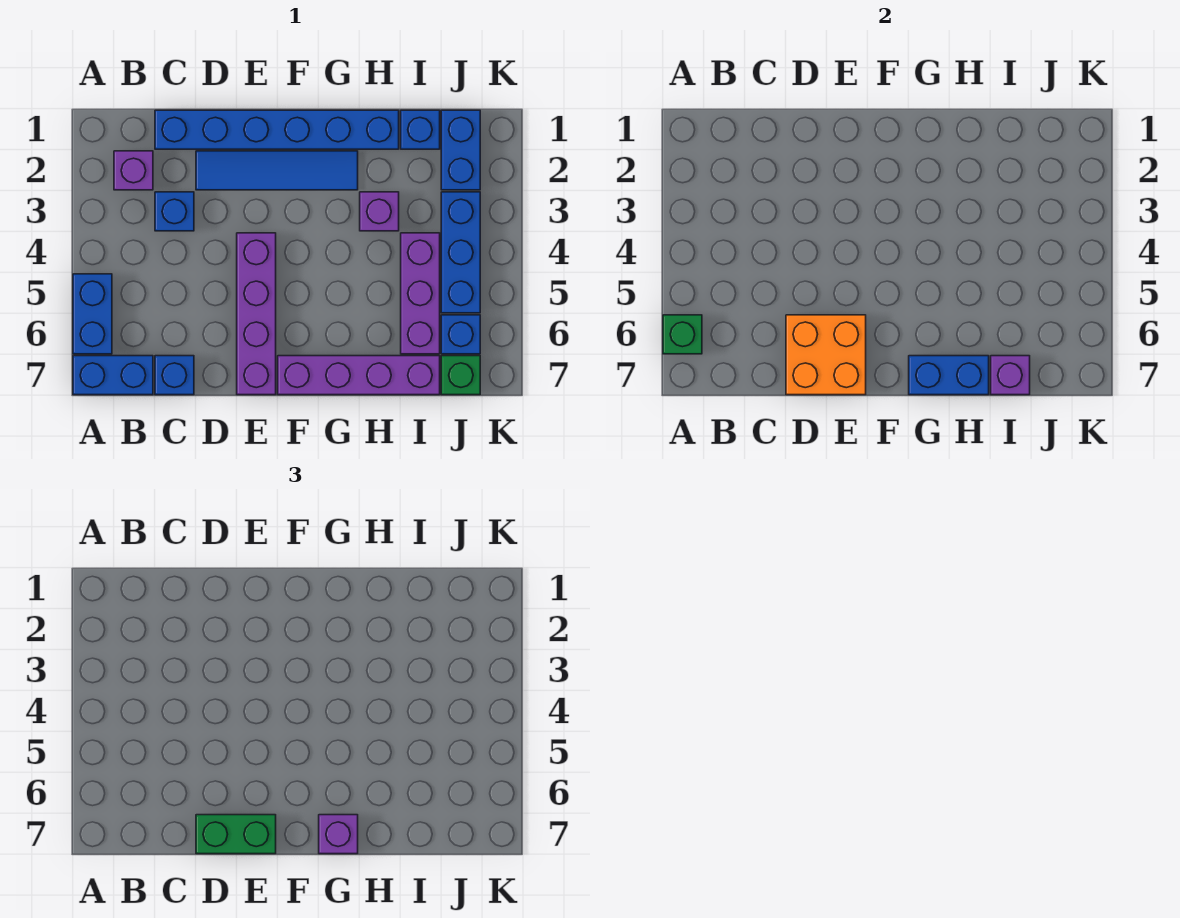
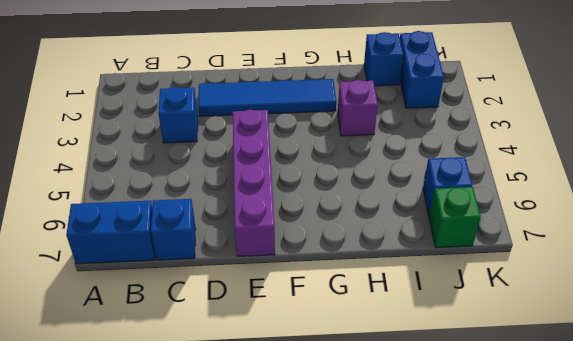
none -> blue brick A5:A6 level 1
none -> purple brick B2 level 1
none -> blue brick C1:H1 level 1

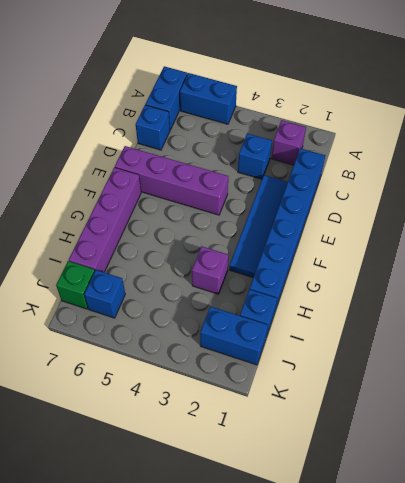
none -> purple brick I4:I6 level 1
none -> blue brick J3:J5 level 1
none -> green brick A6 level 2

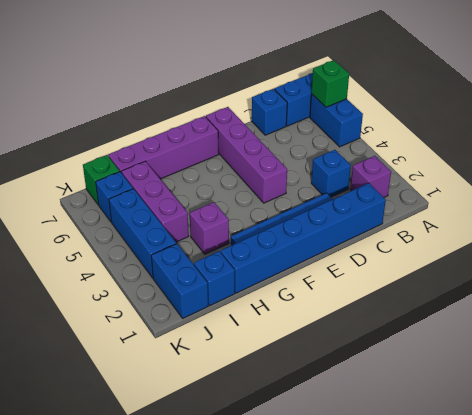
none -> orange brick D6:E7 level 2
none -> blue brick G7:H7 level 2
none -> purple brick I7 level 2

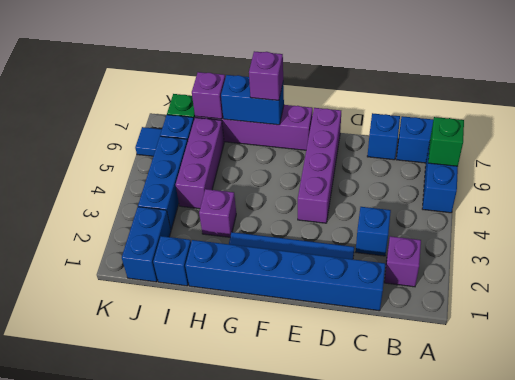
blue tile K6 level 1 -> none
none -> orange brick D6:E7 level 2
none -> green brick D7:E7 level 3

